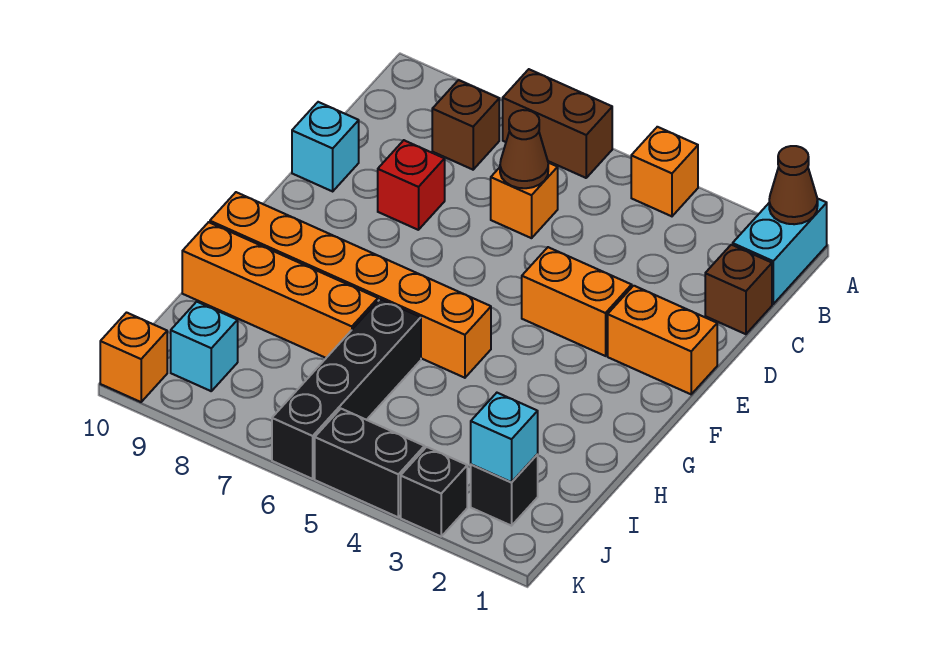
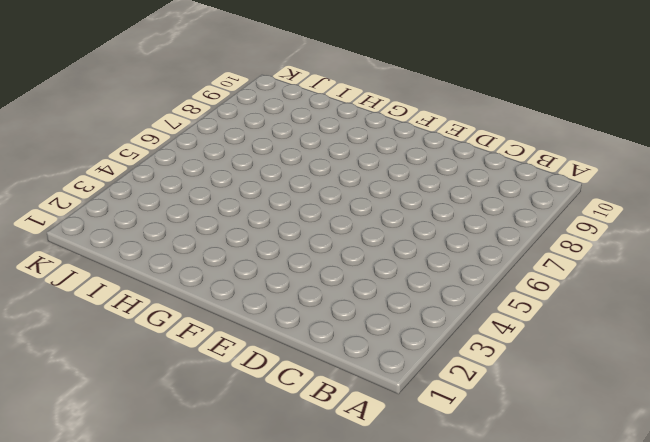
none -> cyan brick A1:B1 level 1
none -> orange brick A4 level 1
none -> brown brick A6:A7 level 1

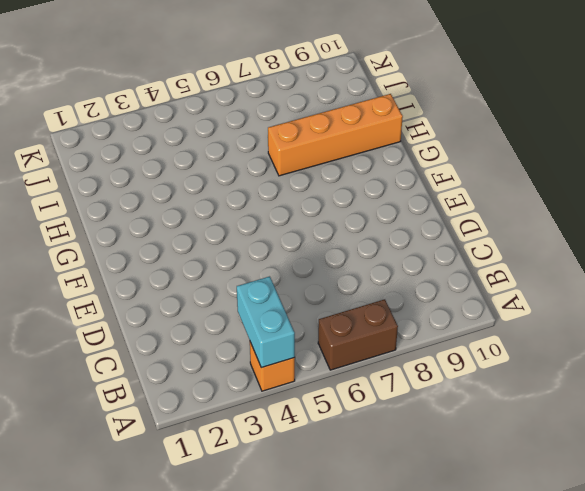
cyan brick A4:B4 level 2 -> cyan brick A1:B1 level 1
none -> brown brick B8 level 1
none -> brown brick C1 level 1
none -> orange brick C6 level 1

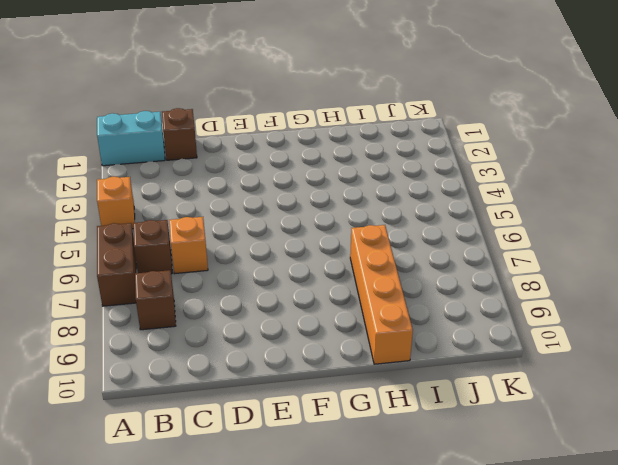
brown brick B6 level 1 -> none
none -> red brick D8 level 1
none -> cyan brick D10 level 1
none -> orange brick E1:E2 level 1

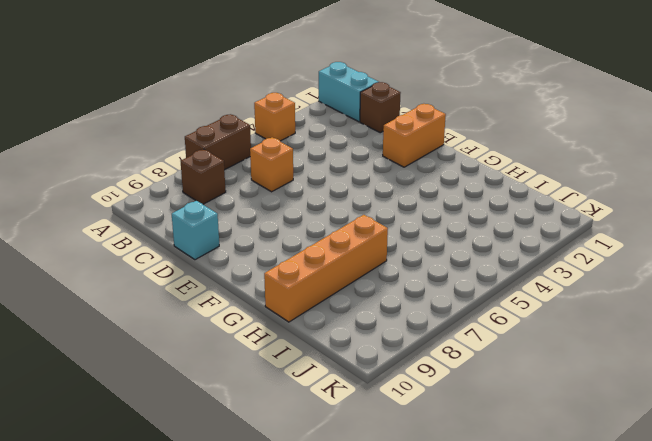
none -> red brick D8 level 1
none -> orange brick E3:E4 level 1
none -> orange brick G5:G10 level 1

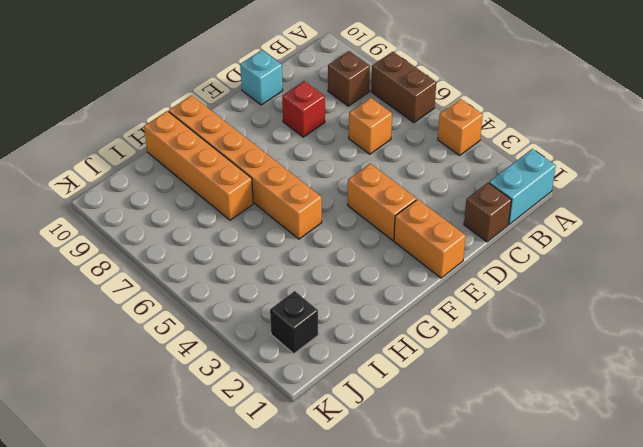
none -> black brick H6:K6 level 1
none -> cyan brick J9 level 1
none -> black brick K3 level 1

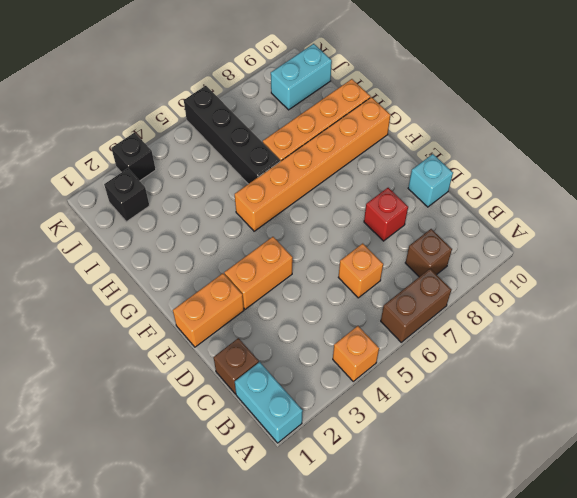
cyan brick J9:J10 level 1 -> cyan brick J9 level 1
none -> black brick K4:K5 level 1
none -> orange brick K10 level 1
none -> brown cone A1 level 2

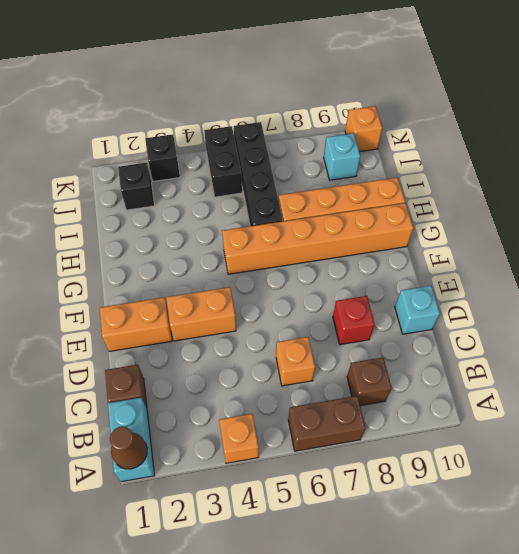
black brick J5:K5 level 1 -> black brick K4:K5 level 1
none -> brown cone C6 level 2
none -> cyan brick J2 level 2

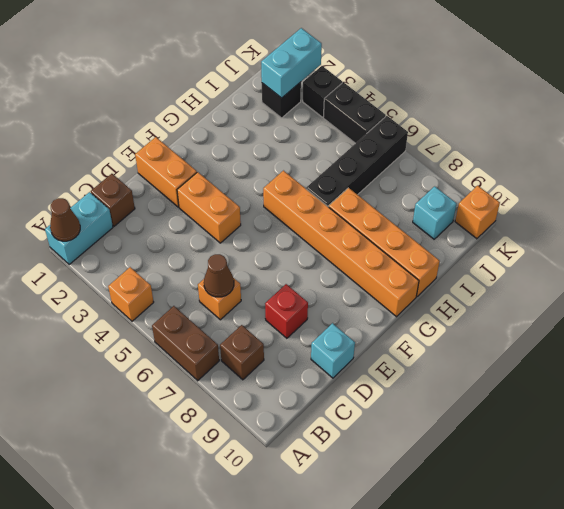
cyan brick J2:K2 level 2 -> cyan brick J2 level 2

